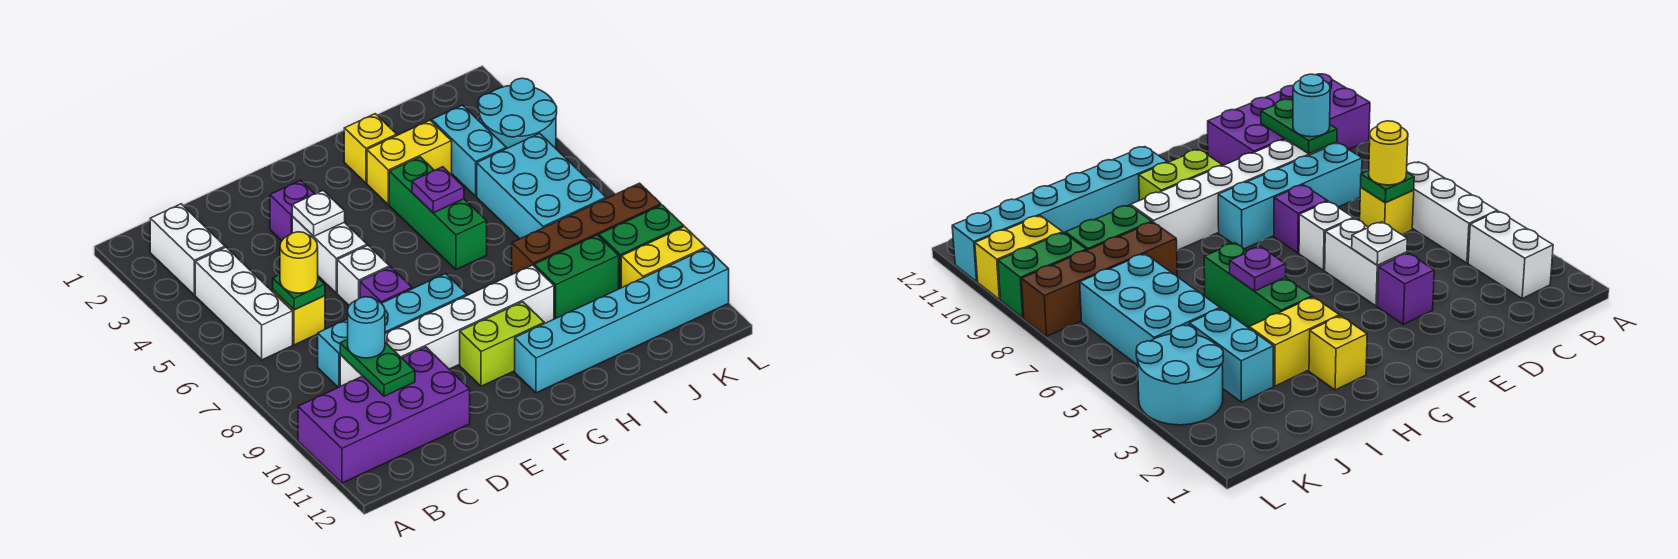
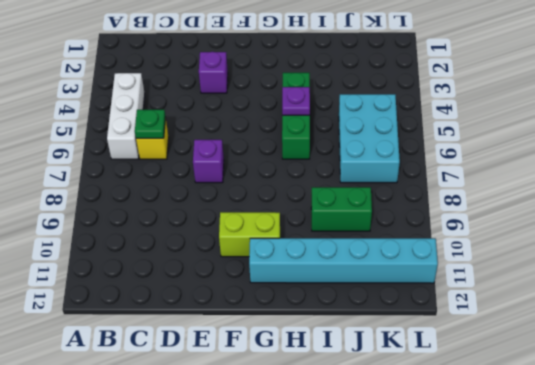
none -> purple brick A10:D11 level 1
none -> white brick B2:B3 level 1
none -> cyan brick C8:F8 level 1

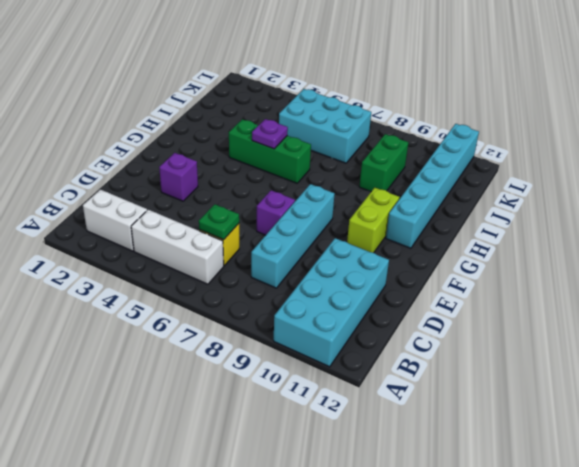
cyan brick A10:D11 level 1 -> purple brick A10:D11 level 1
none -> white brick C9:H9 level 1
none -> white brick E4:E5 level 1
none -> white brick E6 level 1

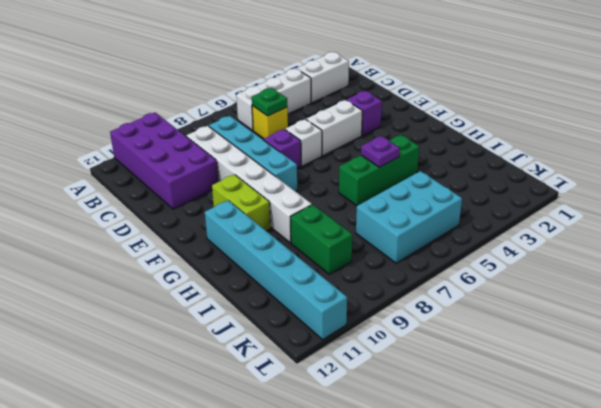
none -> yellow brick H2 level 1
none -> yellow brick H3:I3 level 1
none -> brown brick I8:L8 level 1

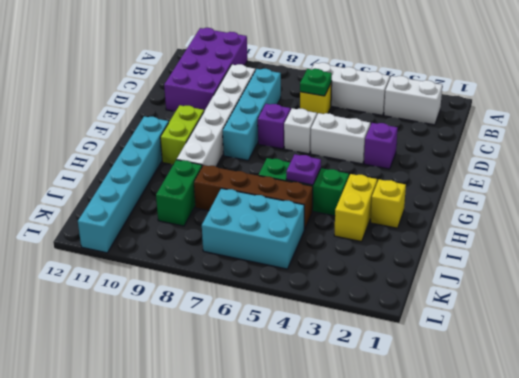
brown brick I5:I8 level 1 -> brown brick I8:L8 level 1
none -> cyan brick J3:J4 level 1
none -> cyan round brick K3:L4 level 1
none -> green brick K9:L9 level 1

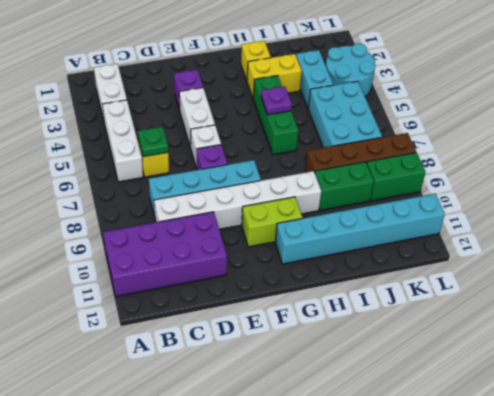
none -> yellow brick K10:L10 level 1
none -> green plate C9:C10 level 2
none -> white plate E4 level 2

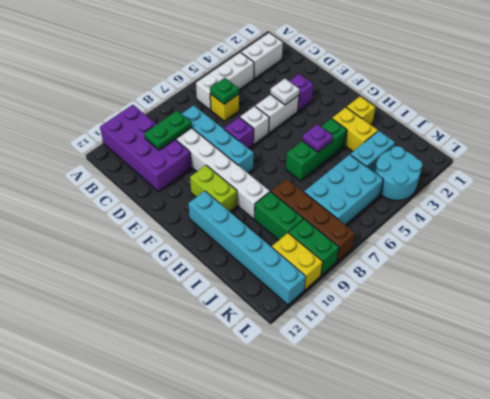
none -> yellow round brick C6 level 3
none -> cyan round brick C9 level 3

